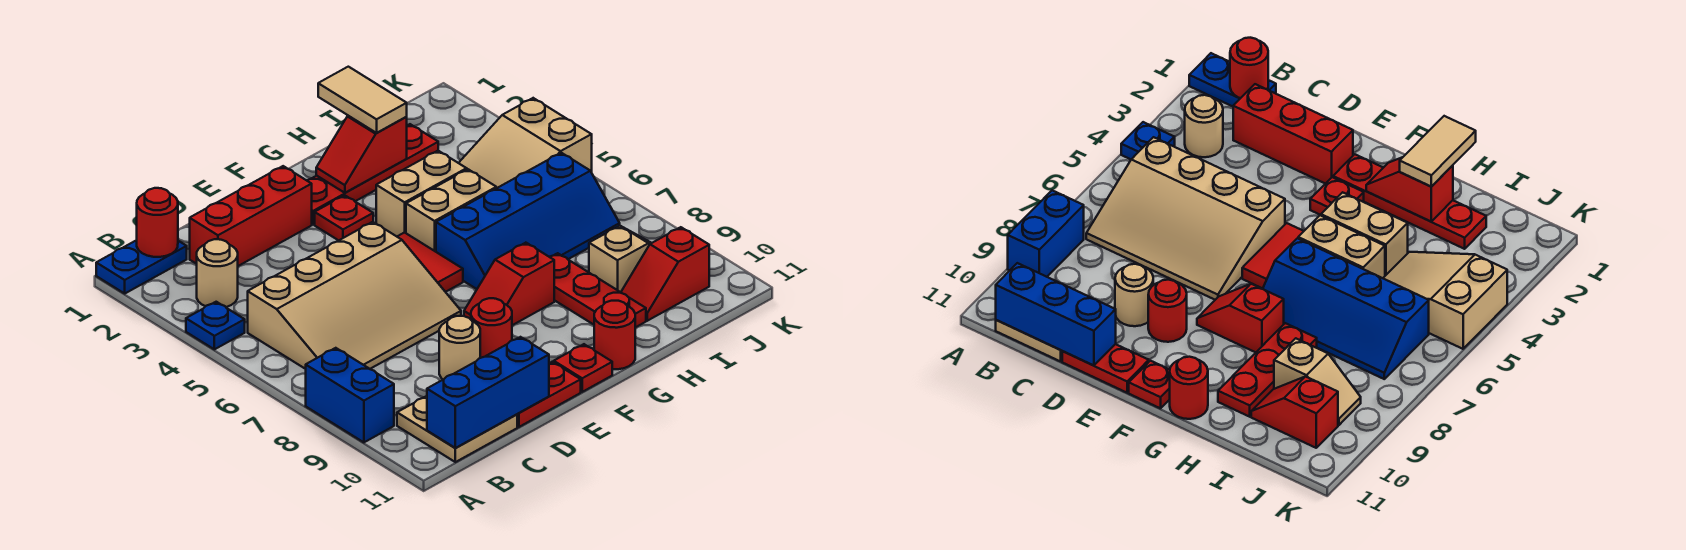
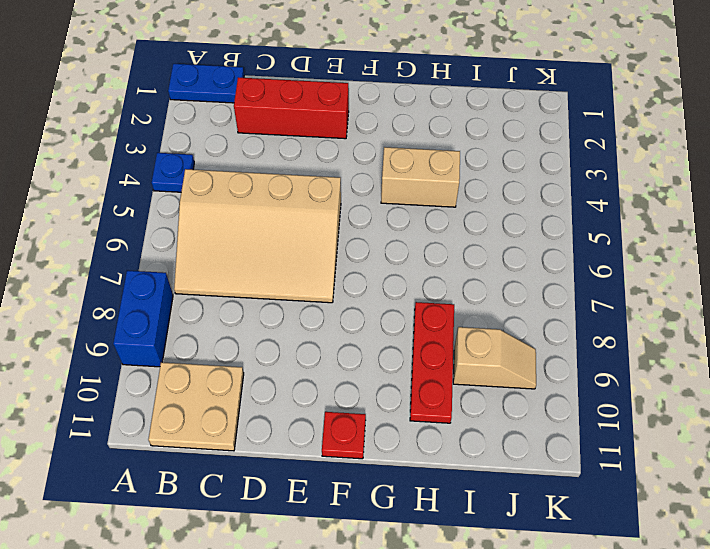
none -> tan round brick B3 level 1
none -> tan round brick D9 level 1
none -> red plate D11:E11 level 1

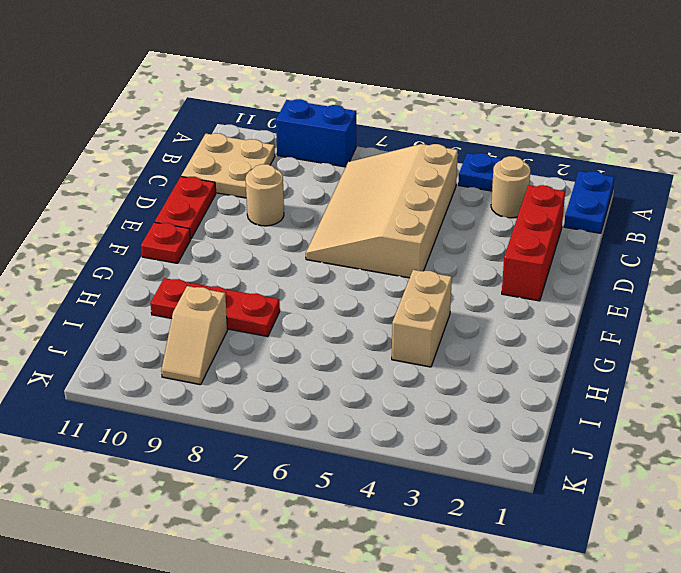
none -> red round brick E9 level 1
none -> red plate F2:I2 level 1
none -> red plate F3 level 1

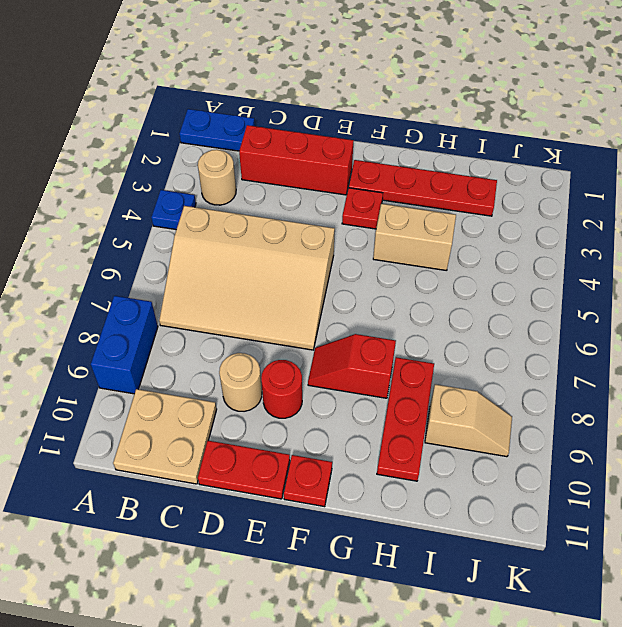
none -> red tile F5:F6 level 1
none -> tan brick G5:H5 level 1
none -> blue slope G6:J7 level 1 top 6

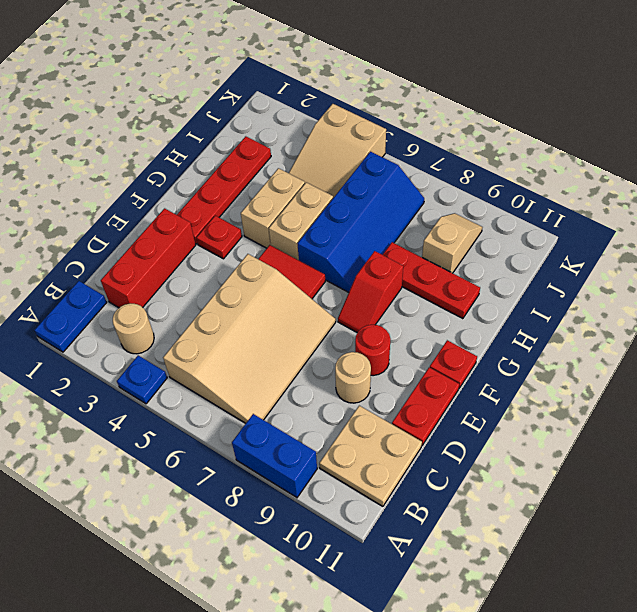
none -> red round brick G11 level 1
none -> red slope I10:J10 level 1 top J
none -> red round brick B1 level 2

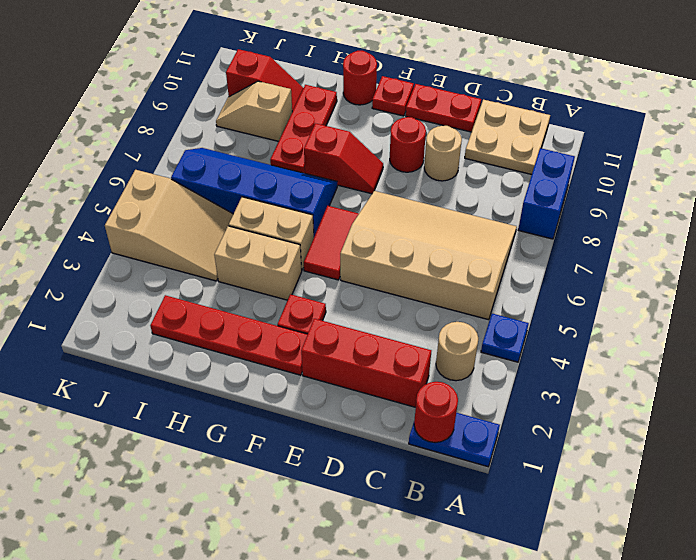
none -> blue brick B11:D11 level 2
none -> red slope G2:H2 level 2 top H
none -> tan tile H1:H2 level 3

